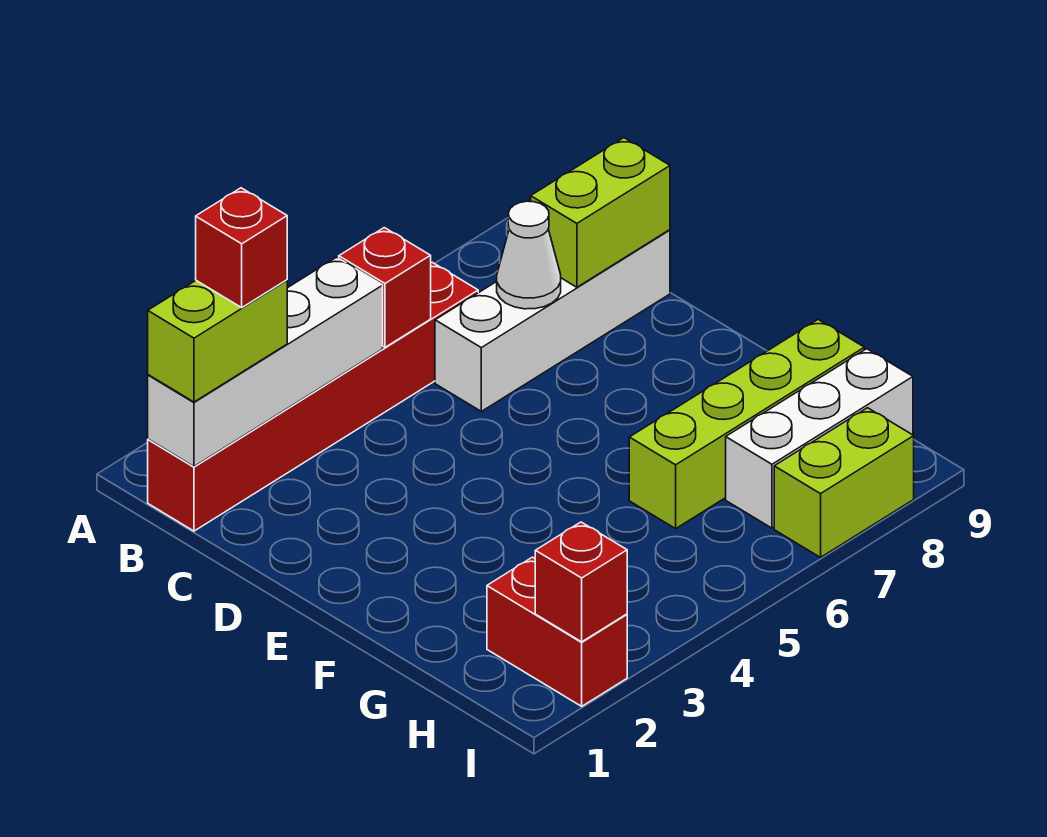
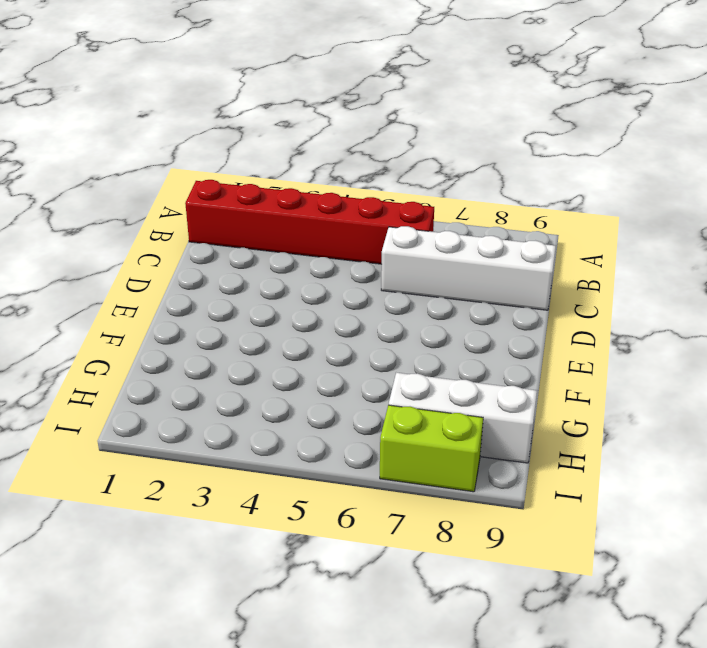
none -> lime brick G6:G9 level 1
none -> red brick H2:I2 level 1
none -> white brick B1:B4 level 2

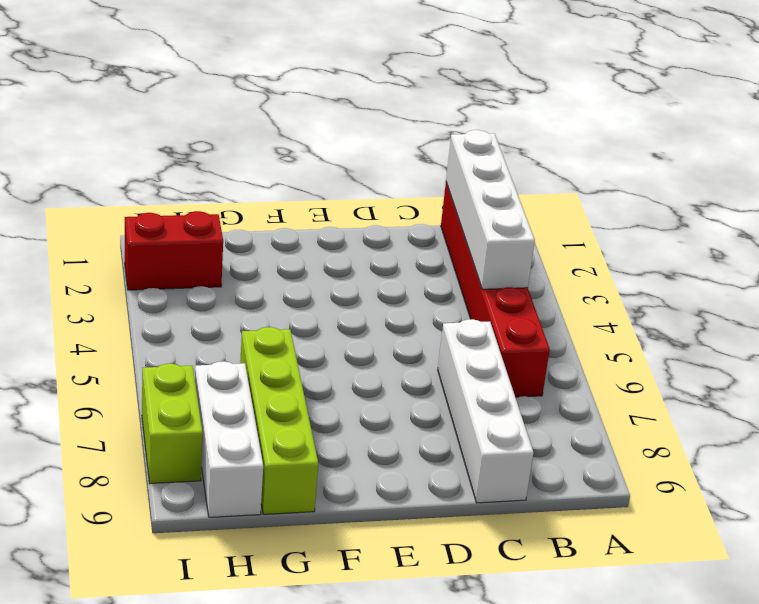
none -> red brick B5 level 2
none -> white cone C7 level 2
none -> lime brick C8:C9 level 2

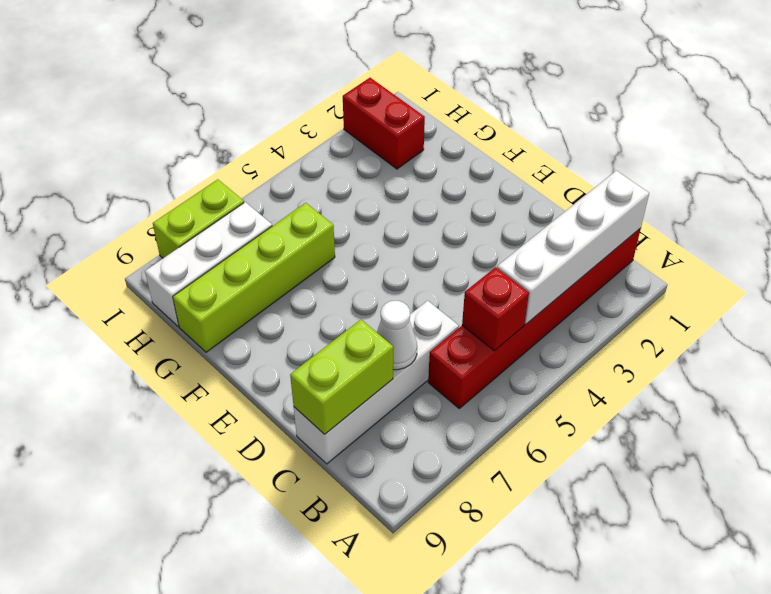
none -> red brick I2 level 2
none -> lime brick B1:B2 level 3
none -> red brick B2 level 4

